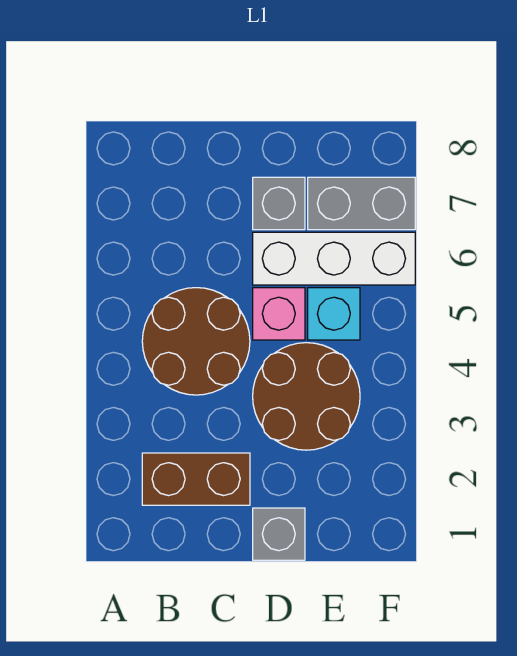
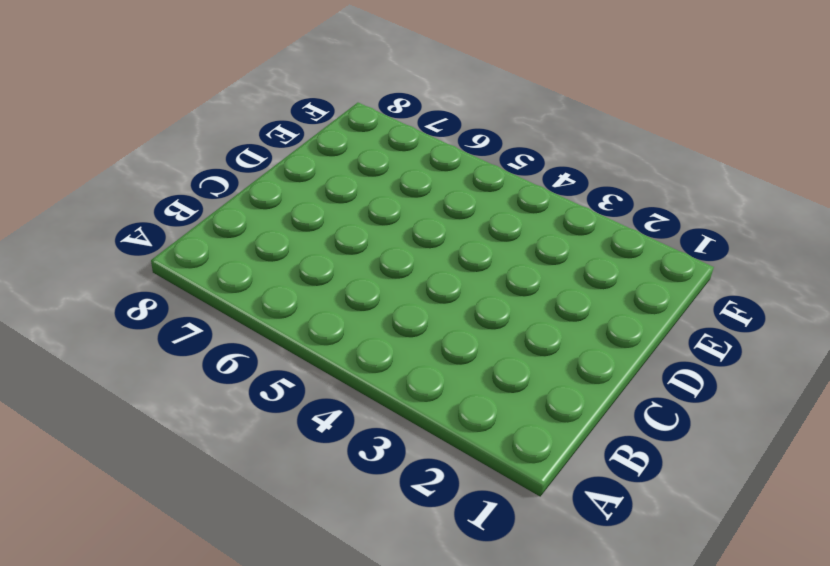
none -> brown brick B2:C2 level 1
none -> brown round brick B4:C5 level 1

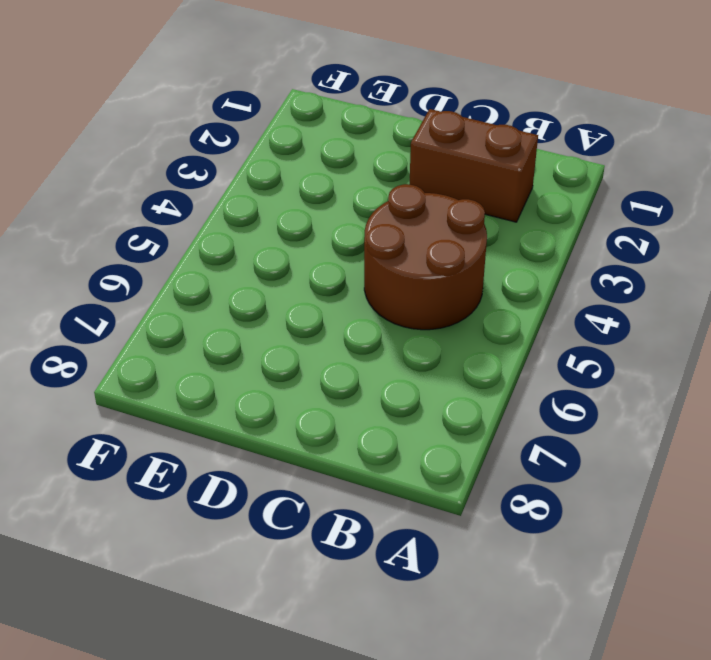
none -> grey brick D1 level 1
none -> brown round brick D3:E4 level 1

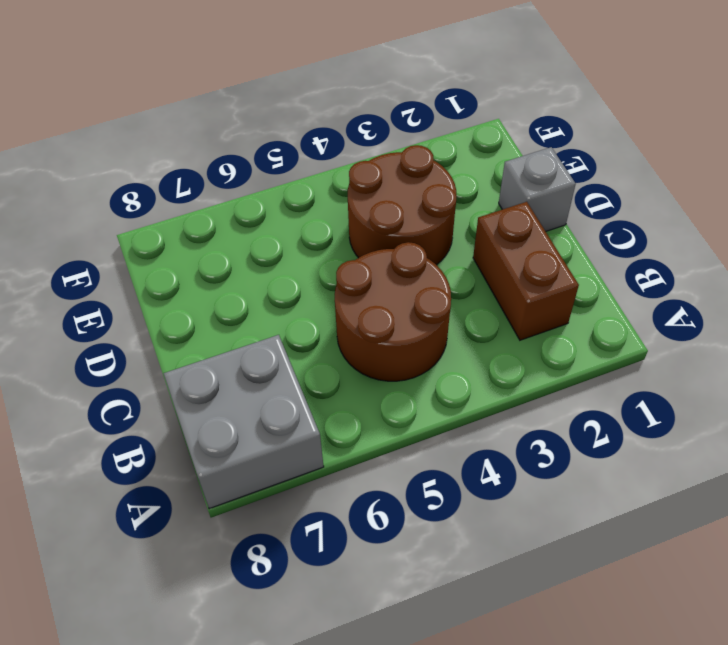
grey brick A7:B8 level 1 -> none
none -> pink brick D5 level 1
none -> white brick D6:F6 level 1

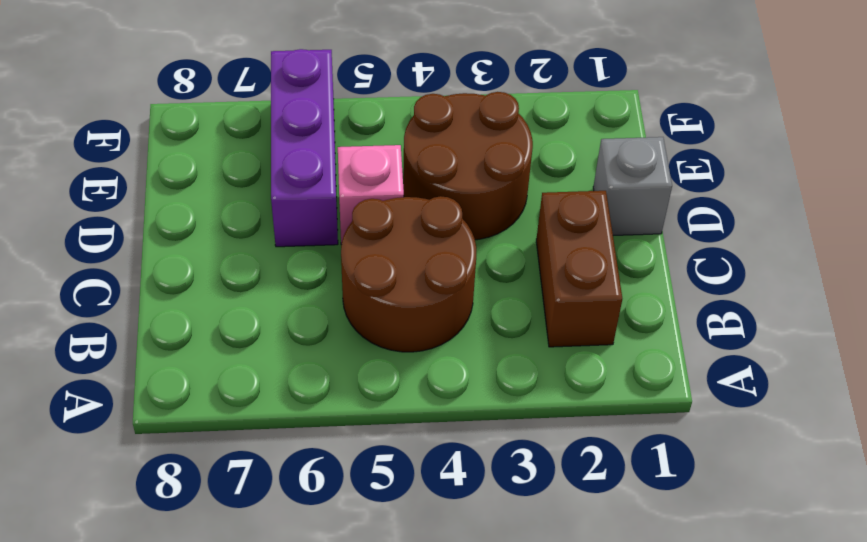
purple brick D6:F6 level 1 -> white brick D6:F6 level 1
none -> grey brick D7 level 1
none -> cyan brick E5 level 1

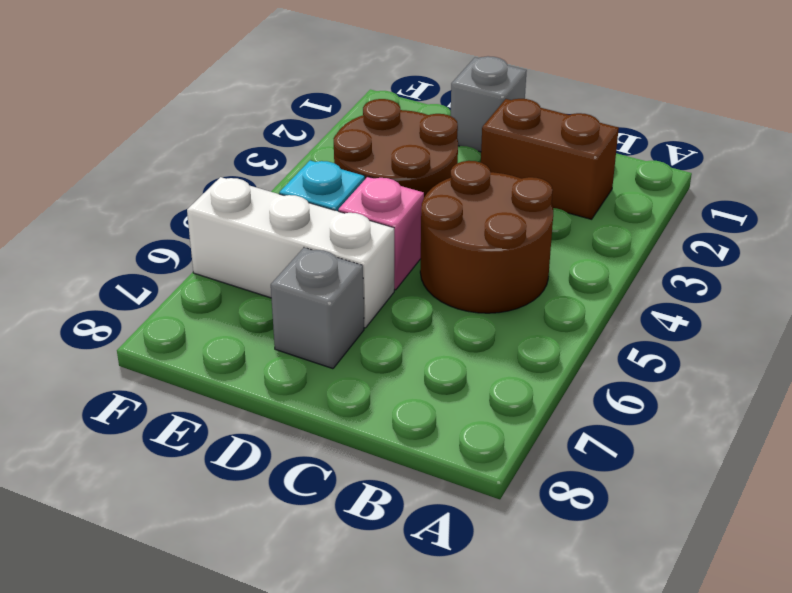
none -> grey brick E7:F7 level 1

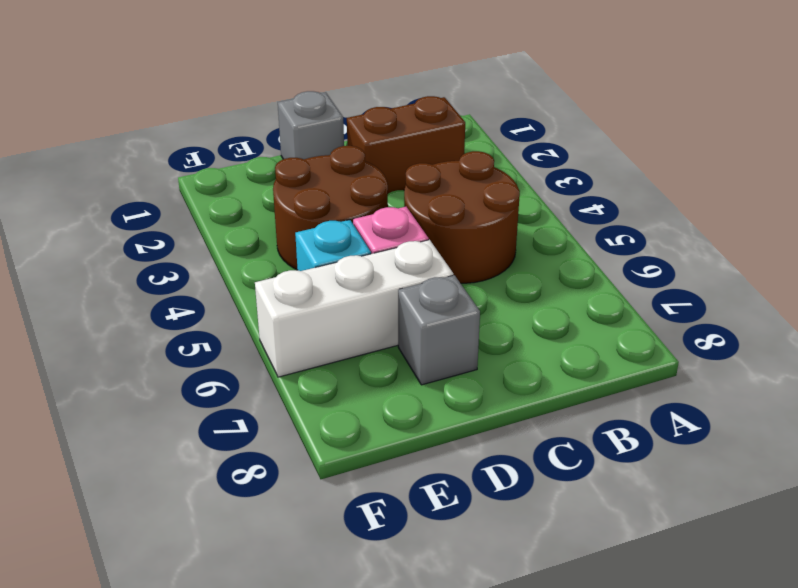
none -> grey brick E7:F7 level 1

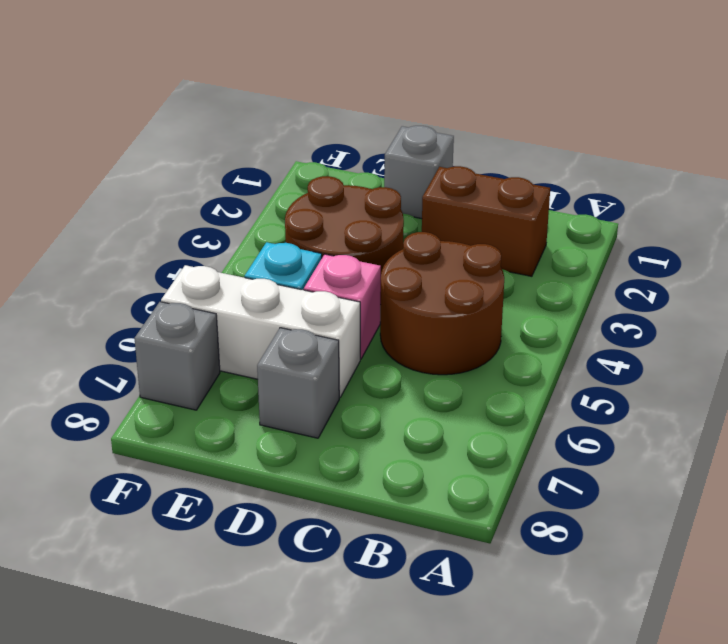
grey brick F7 level 1 -> grey brick E7:F7 level 1

